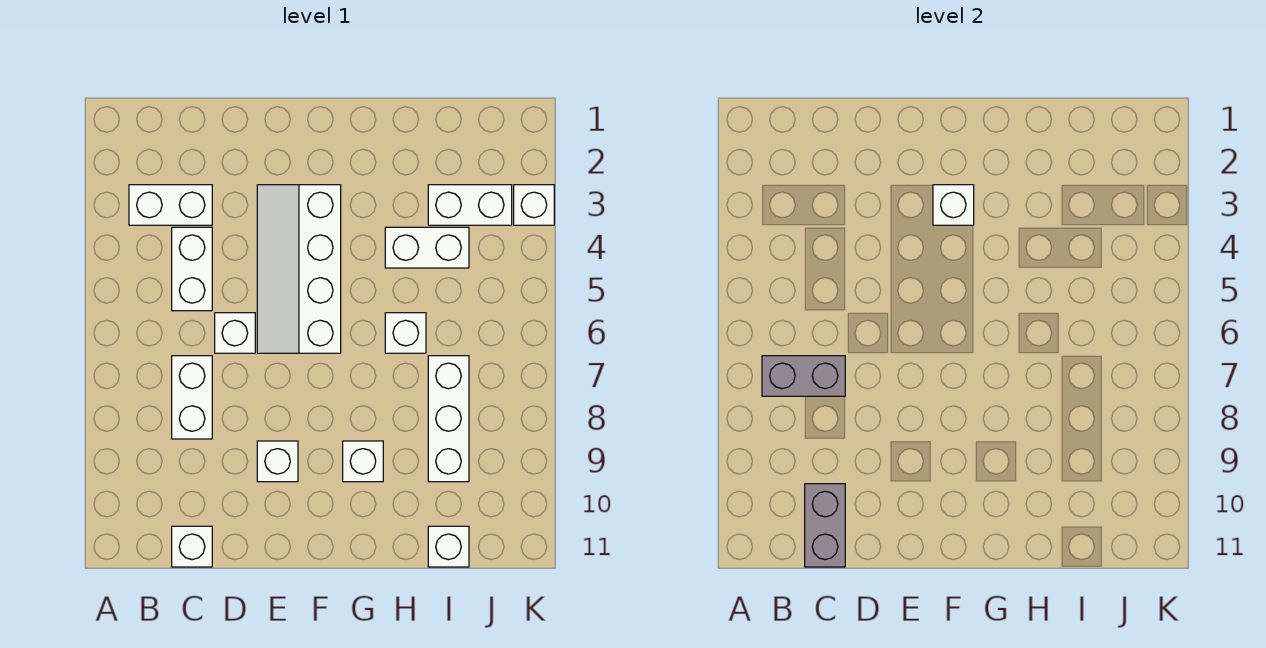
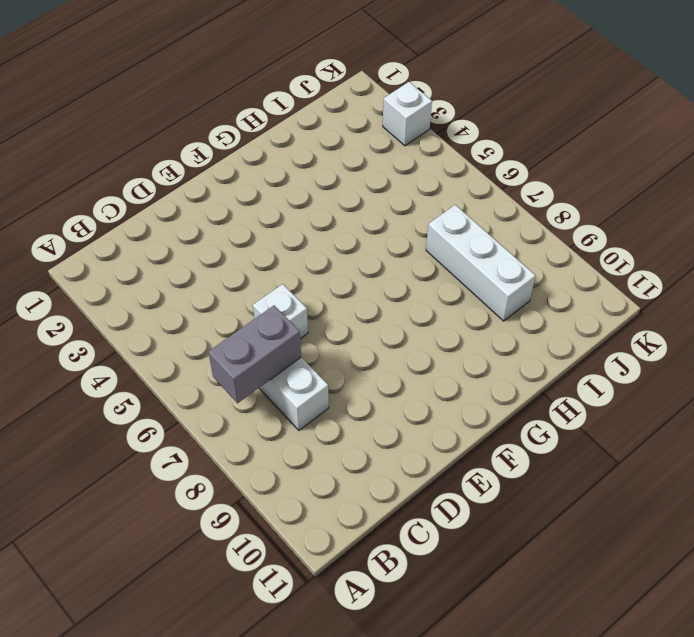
none -> white brick B3:C3 level 1
none -> white brick C4:C5 level 1
none -> white brick C11 level 1

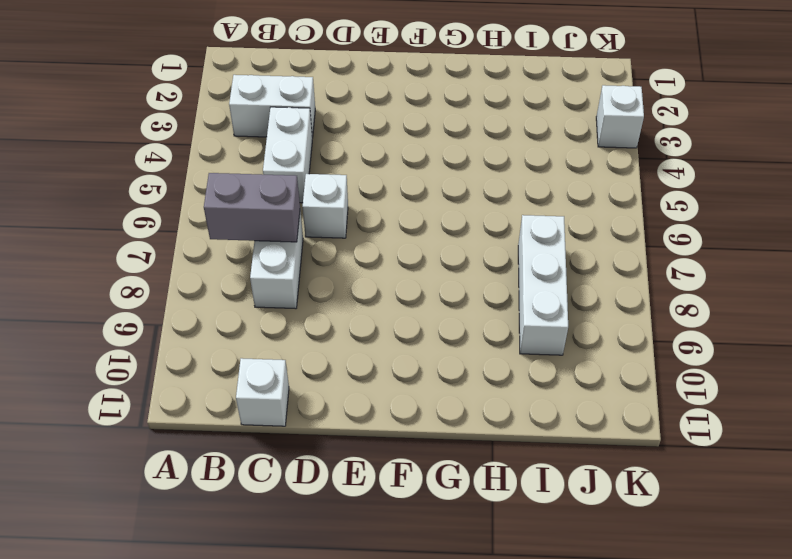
none -> white slope E3:F6 level 1 top F
none -> white brick E9 level 1
none -> white brick G9 level 1

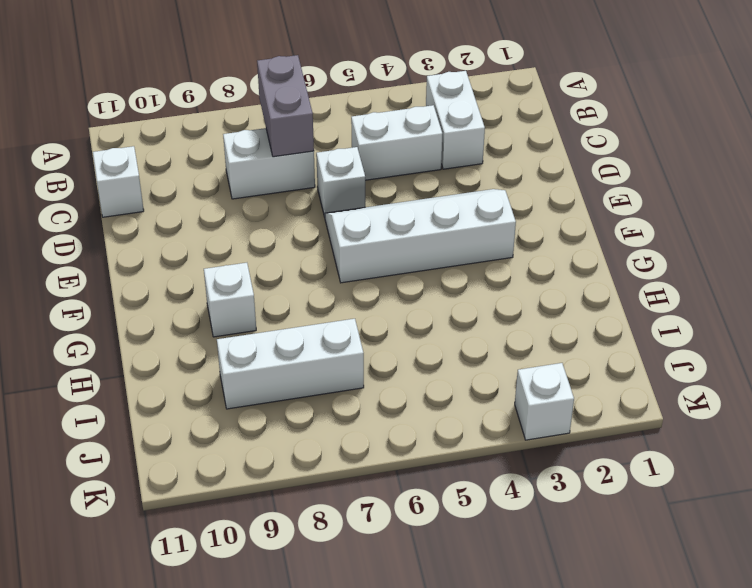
none -> white brick E9 level 1
none -> white brick H4:I4 level 1
none -> white brick H6 level 1

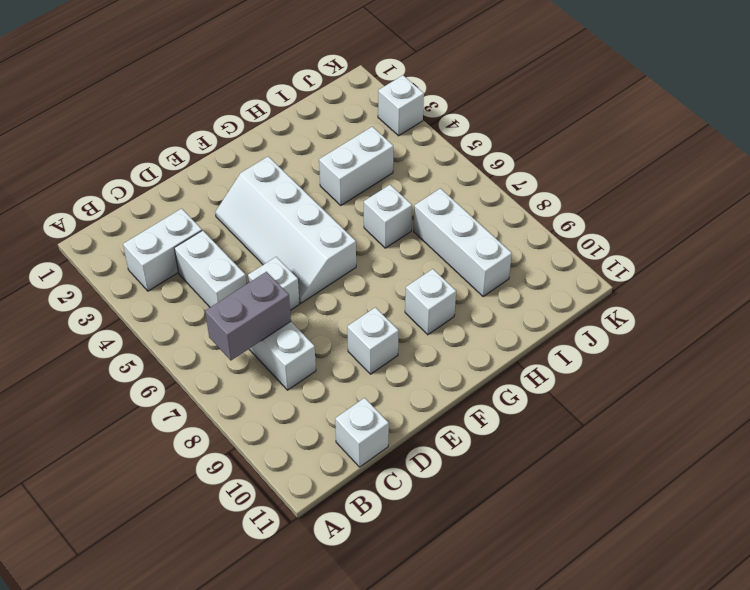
none -> white brick I3:J3 level 1
none -> white brick I11 level 1
none -> grey brick C10:C11 level 2

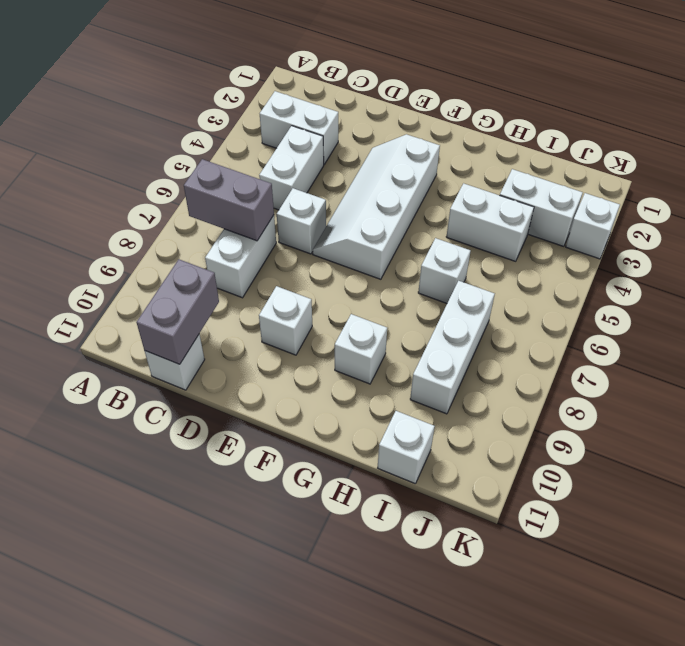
none -> white brick F3 level 2

